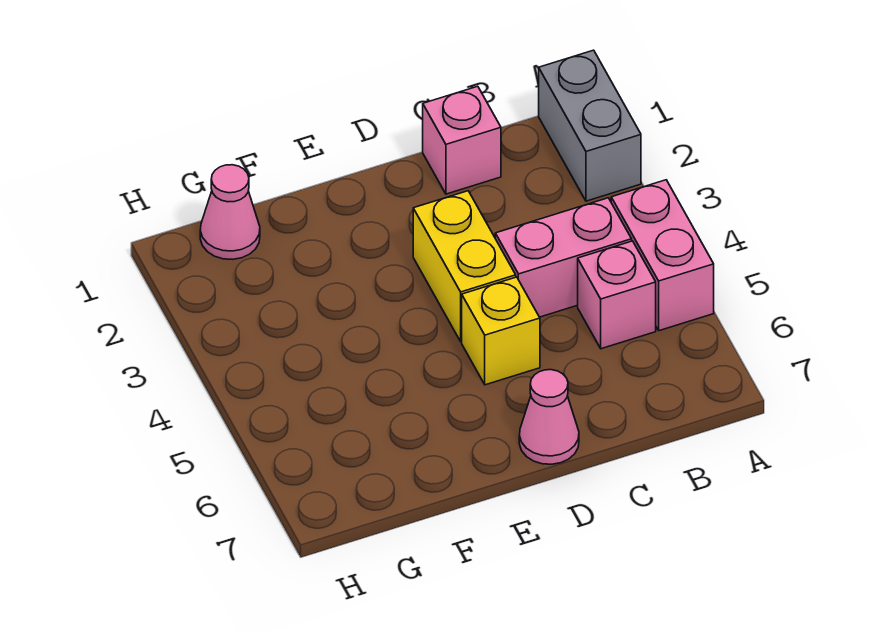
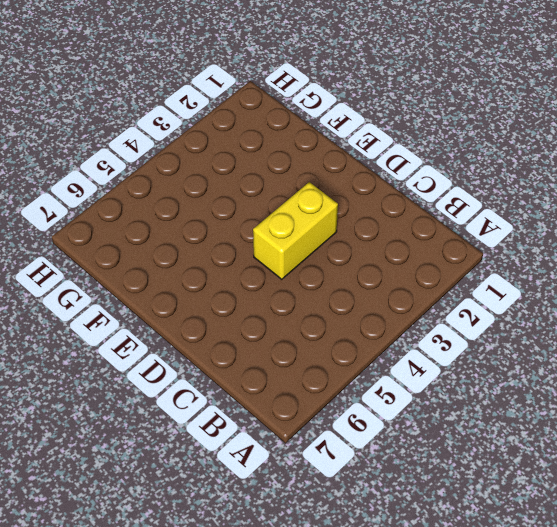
none -> grey brick A1:A2 level 1
none -> pink brick A4:A5 level 1

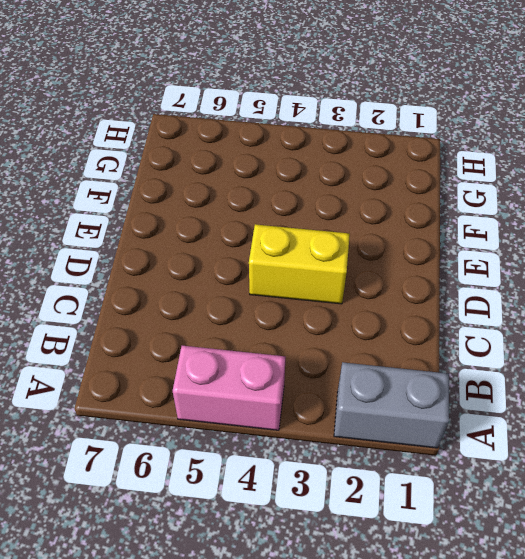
none -> pink brick B4:C4 level 1
none -> pink brick B5 level 1

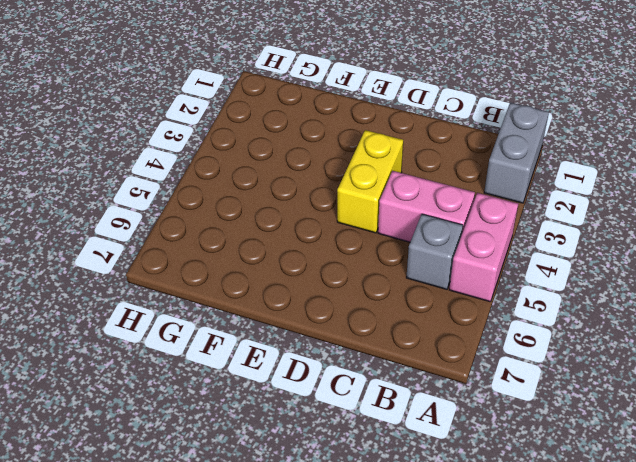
grey brick B5 level 1 -> pink brick B5 level 1
none -> pink brick C1 level 1
none -> yellow brick D5 level 1

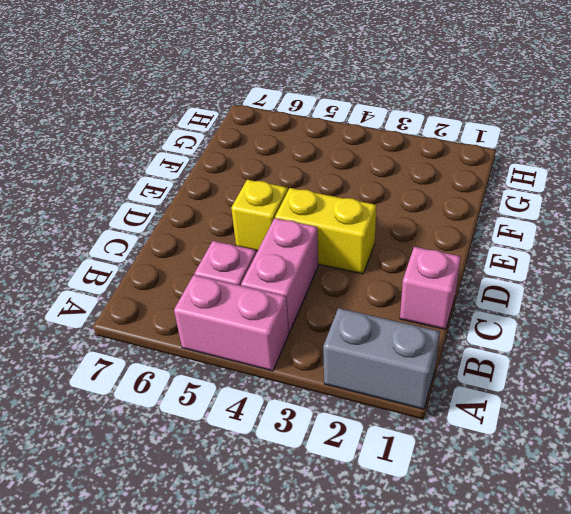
none -> pink cone D7 level 1
none -> pink cone G1 level 1

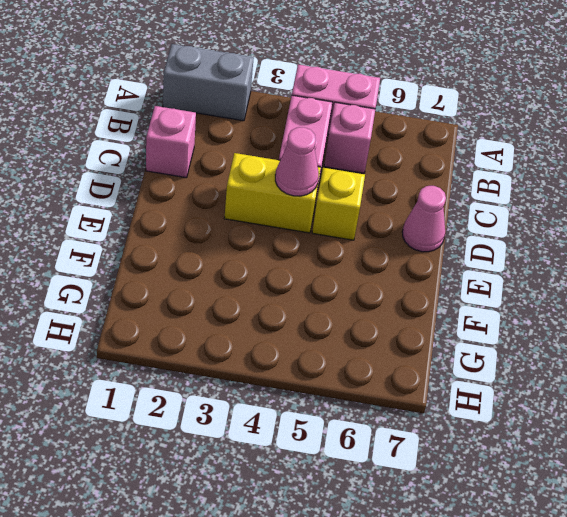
pink cone D4 level 2 -> pink cone G1 level 1

